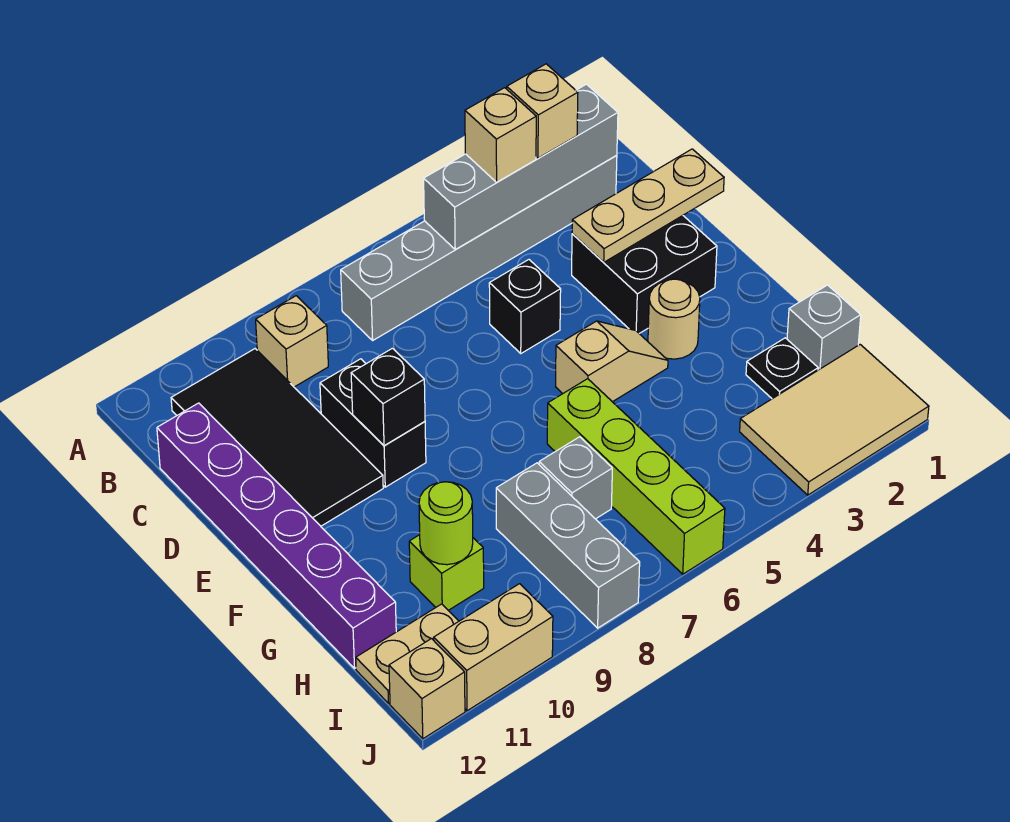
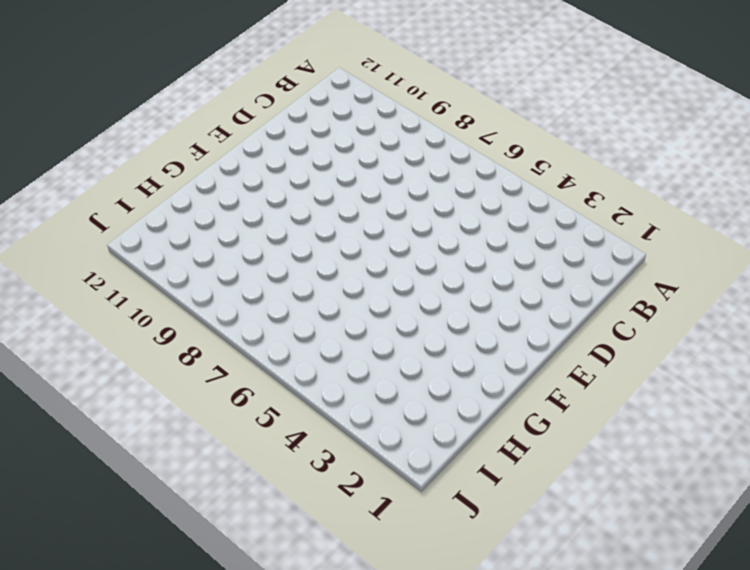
none -> grey brick B2:B7 level 1
none -> tan brick B9 level 1
none -> black tile B10:E11 level 1

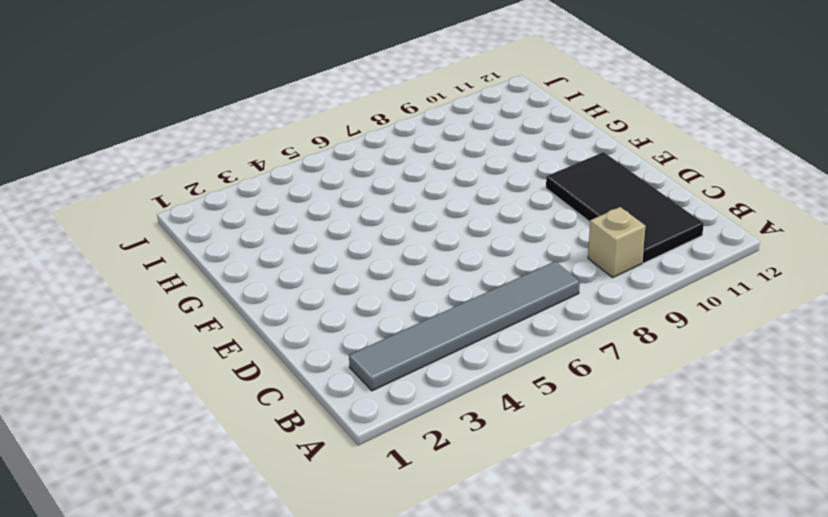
grey tile B2:B7 level 1 -> grey brick B2:B7 level 1
none -> purple brick C12:H12 level 1
none -> black brick D2:E3 level 1
none -> black brick D5 level 1

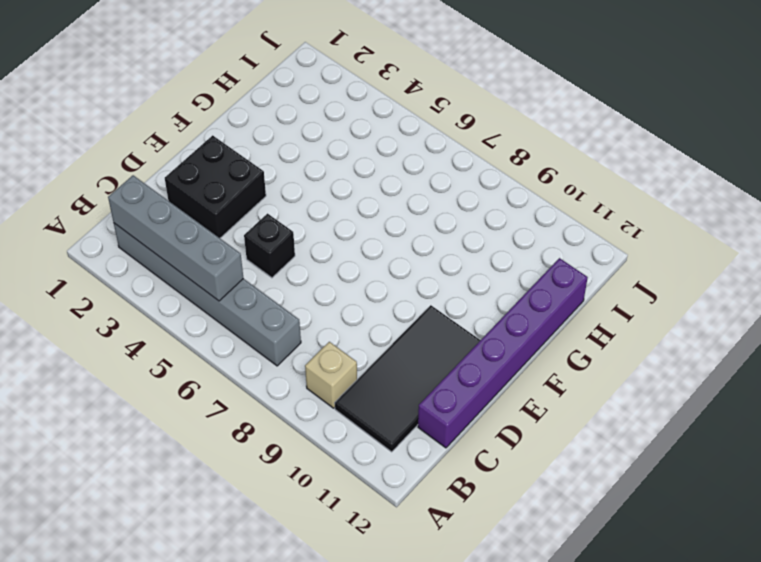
none -> black brick D9:E9 level 1
none -> tan round brick F3 level 1
none -> tan slope F4:F5 level 1 top 5

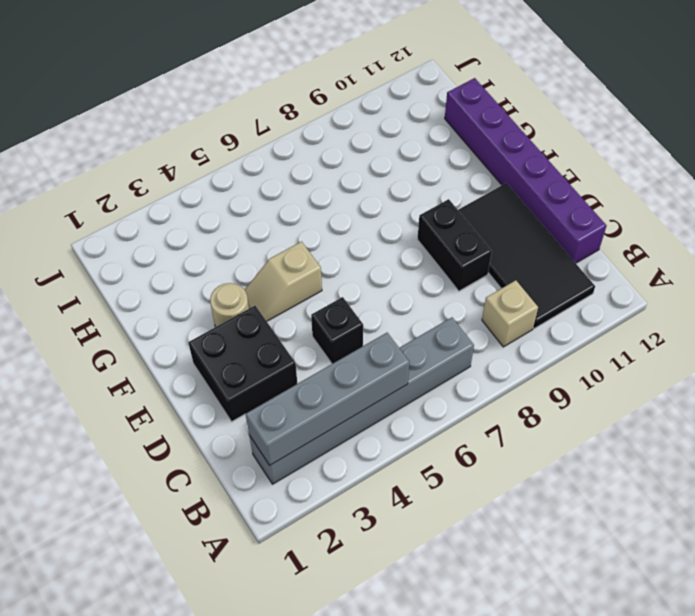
none -> lime brick G6:J6 level 1
none -> grey brick H1 level 1
none -> black plate H2 level 1

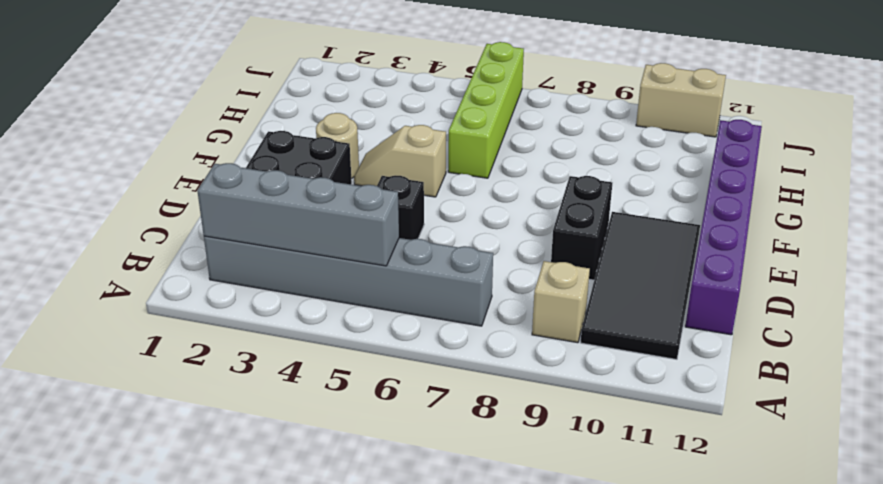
none -> grey brick H1 level 1
none -> black plate H2 level 1
none -> grey brick H7 level 1

